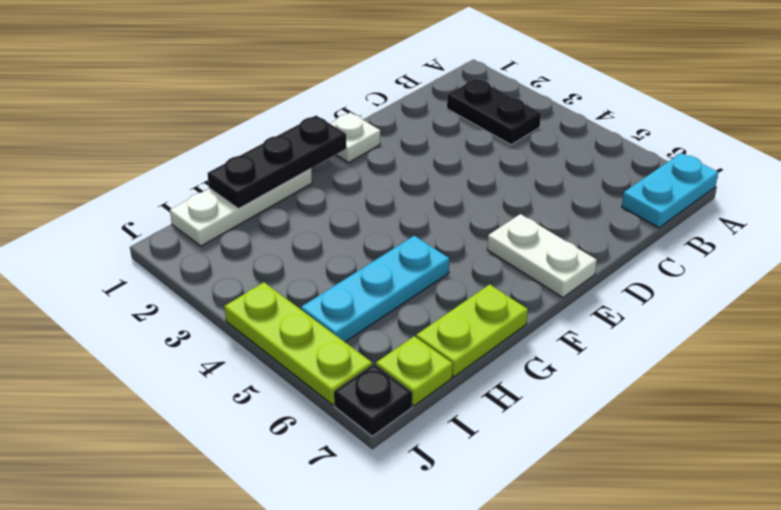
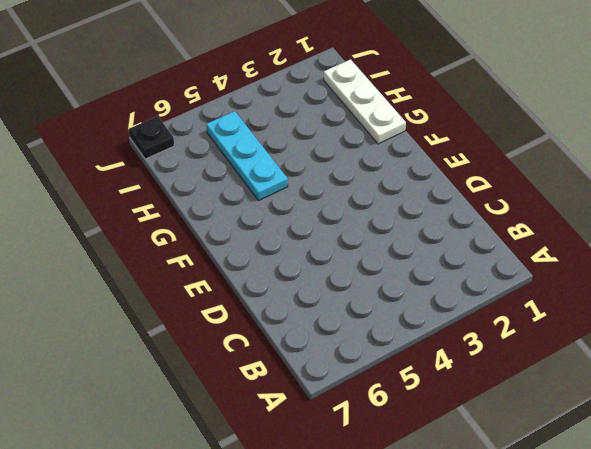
none -> cyan plate A7:B7 level 1
none -> black plate B2:B3 level 1

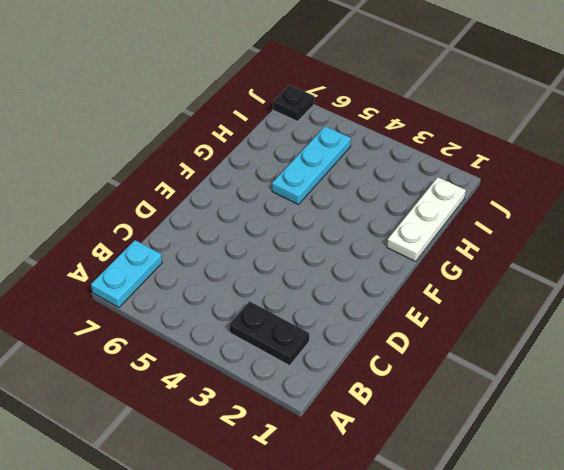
none -> white plate E1 level 1
none -> white plate E6:E7 level 1

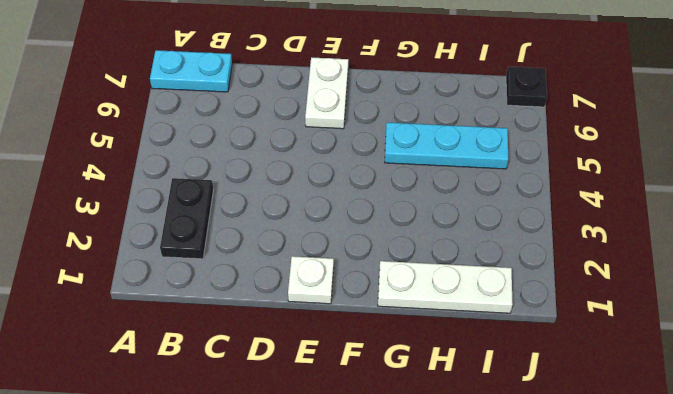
none -> lime plate G7:H7 level 1
none -> lime plate I7 level 1

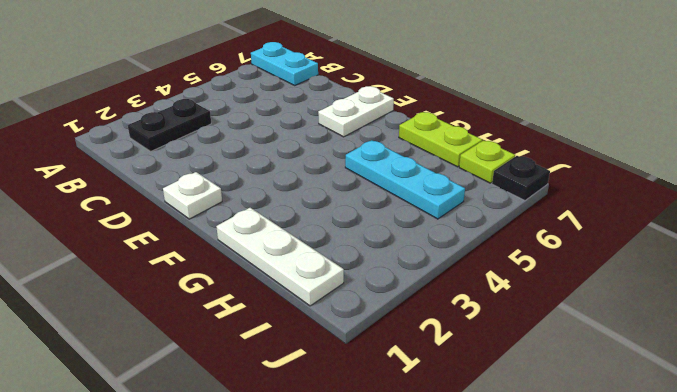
none -> lime plate J4:J6 level 1
none -> black plate F1:H1 level 2

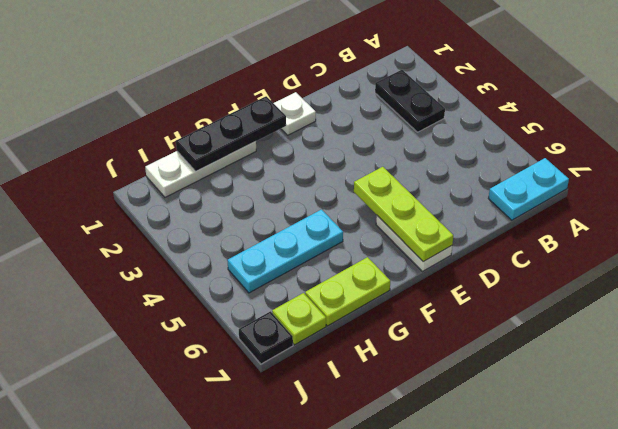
lime plate E5:E7 level 2 -> lime plate J4:J6 level 1

